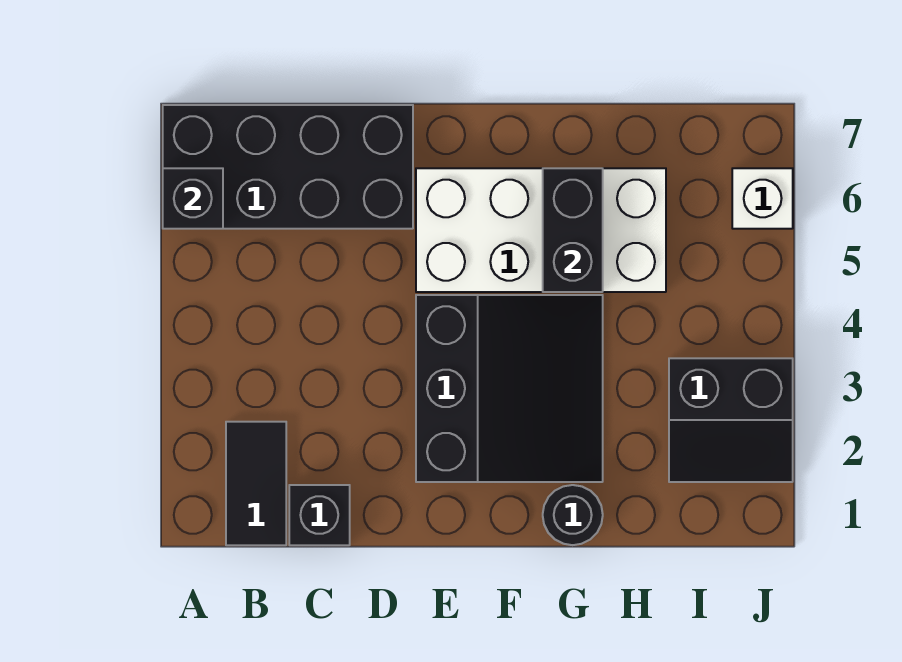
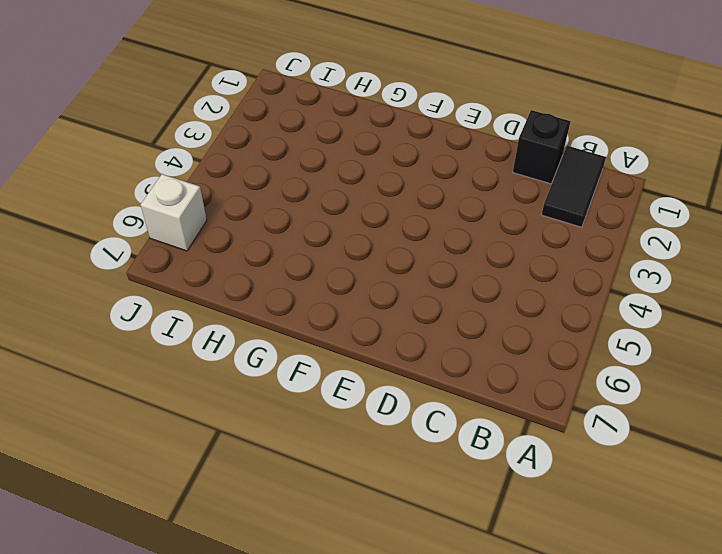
none -> black brick A6:D7 level 1
none -> black slope E2:G4 level 1 top E

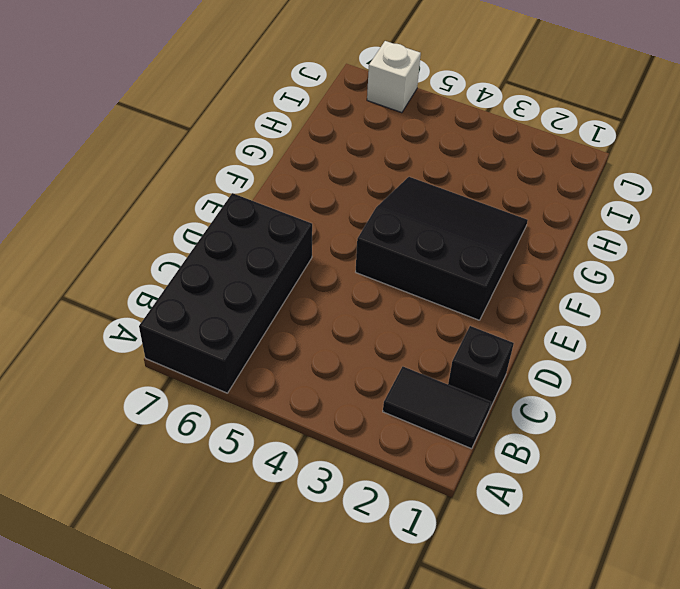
none -> white brick E5:H6 level 1
none -> black round brick G1 level 1

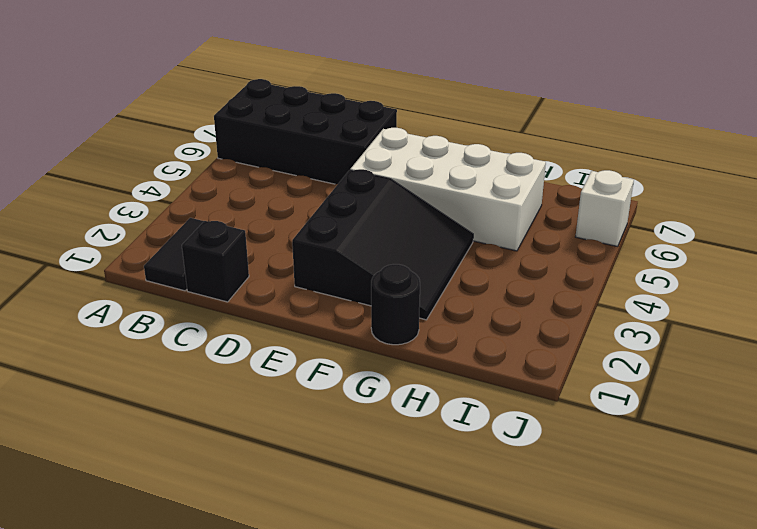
none -> black slope I2:J3 level 1 top 3
none -> black brick A6 level 2

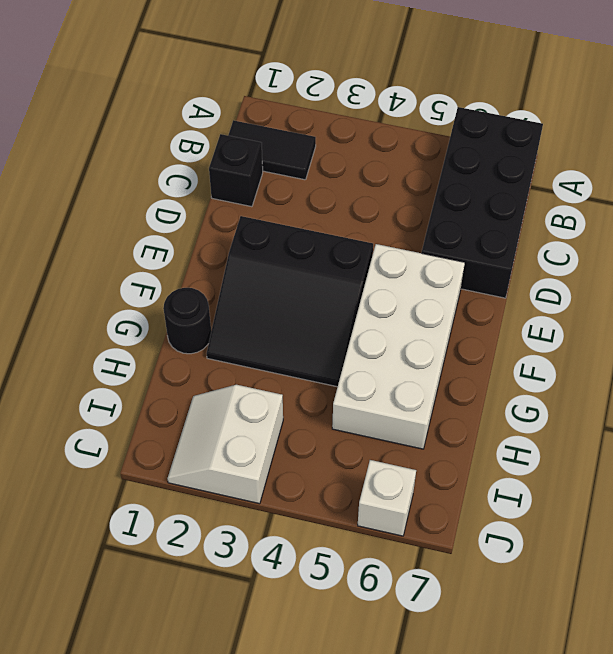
white slope I2:J3 level 1 top 3 -> black slope I2:J3 level 1 top 3
none -> black brick A6 level 2
none -> black brick G5:G6 level 2

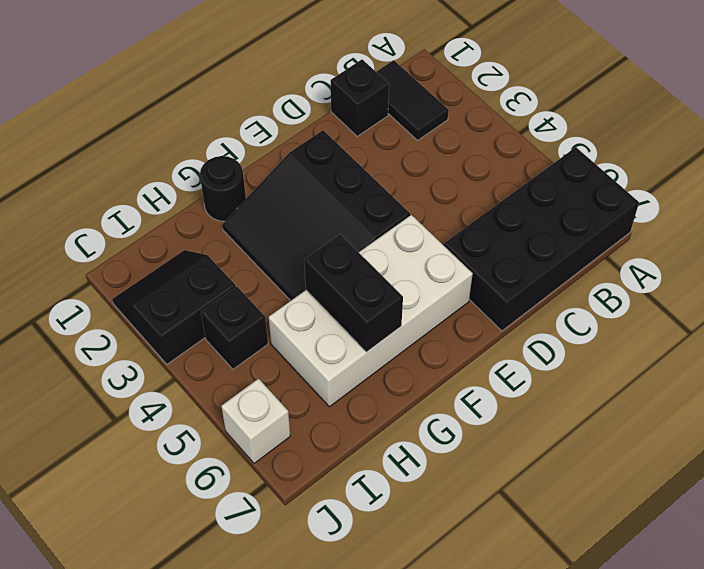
black brick I4 level 1 -> black brick A6 level 2

